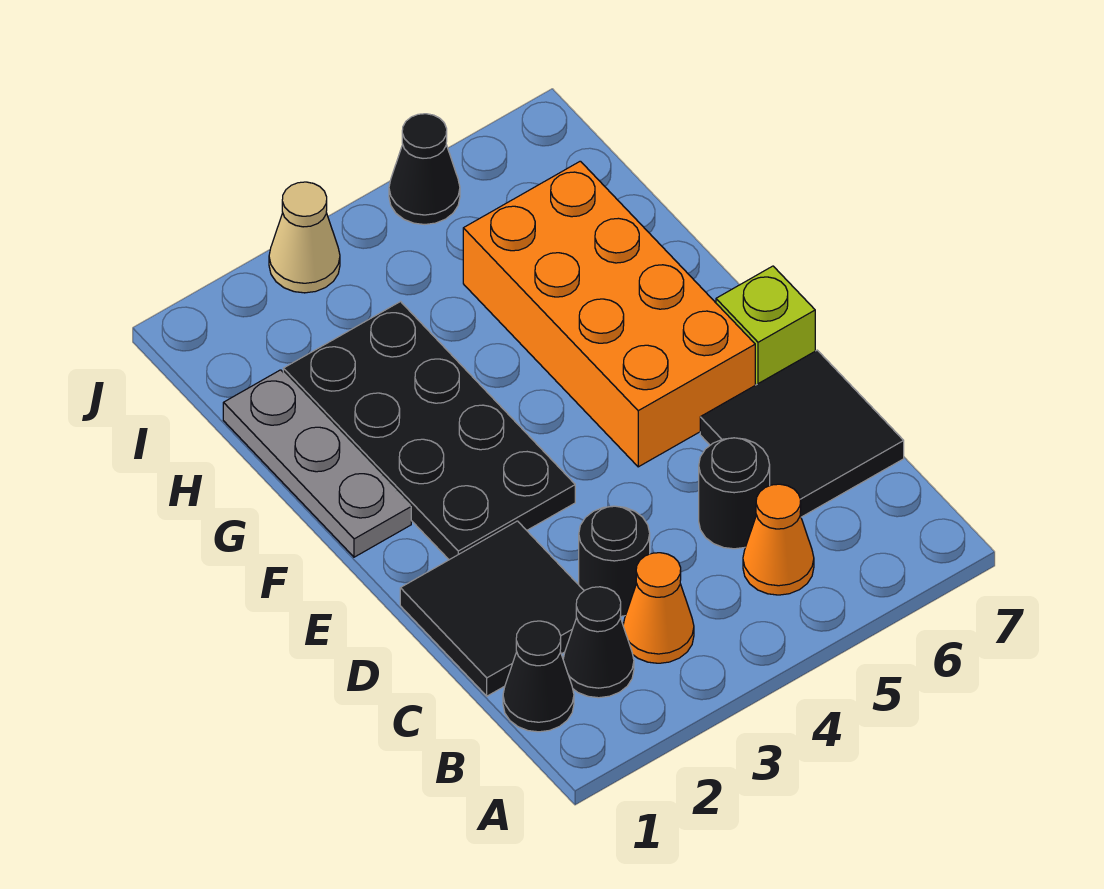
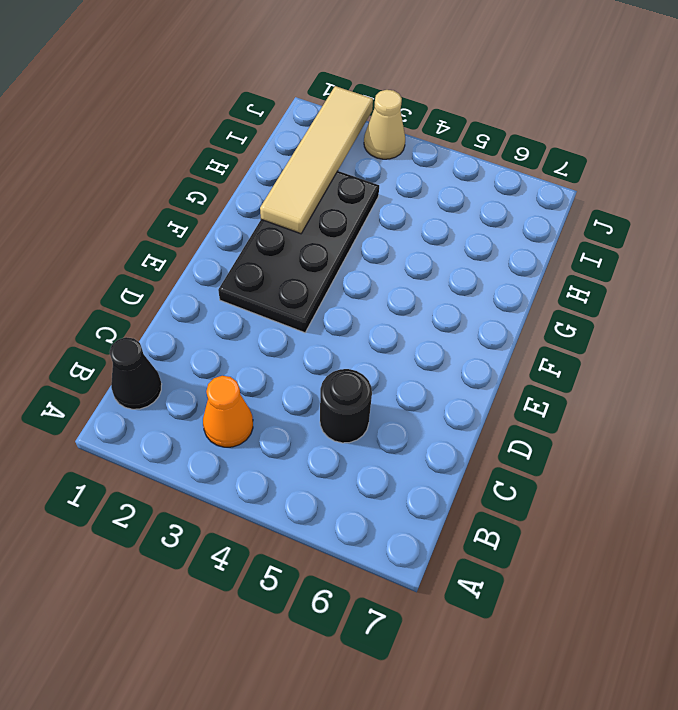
tan tile G2:J2 level 2 -> none
none -> black cone B2 level 1
none -> orange cone B5 level 1
none -> black tile C1:D2 level 1

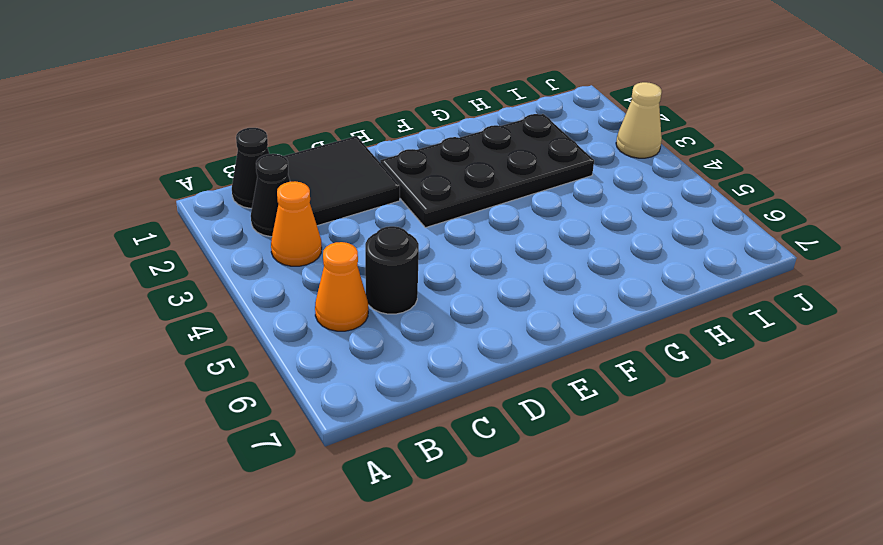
none -> black round brick C3 level 1
none -> black tile C6:D7 level 1
none -> orange brick E5:H6 level 1

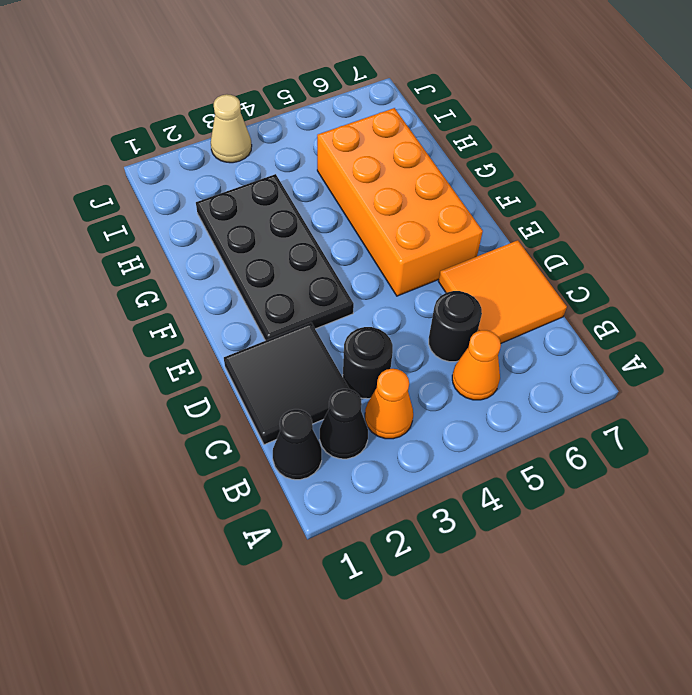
orange tile C6:D7 level 1 -> black tile C6:D7 level 1
none -> lime brick E7 level 1
none -> grey plate F1:H1 level 1
none -> black cone J5 level 1

